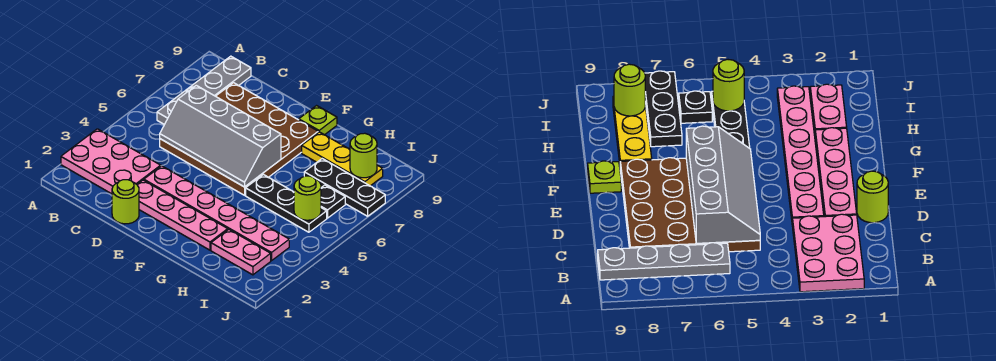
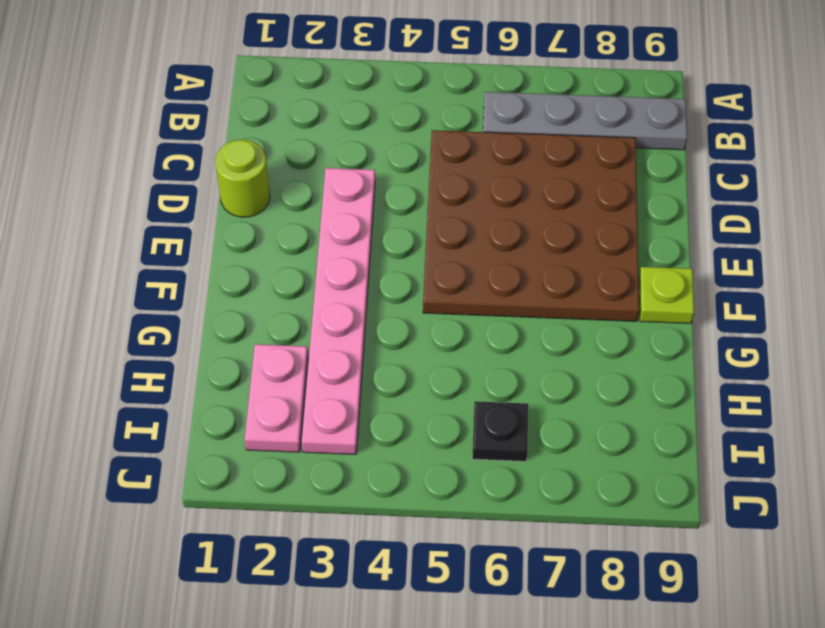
none -> pink plate A2:C3 level 1
none -> pink plate D2:G2 level 1
none -> black plate G5:I5 level 1

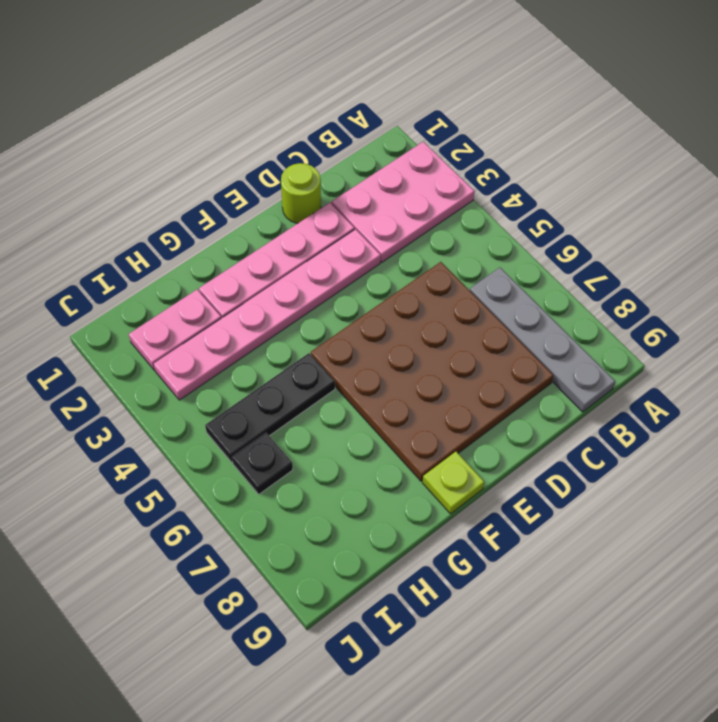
none -> yellow plate G8:I8 level 1
none -> black plate H7:J7 level 1
none -> grey slope C5:F6 level 2 top 6

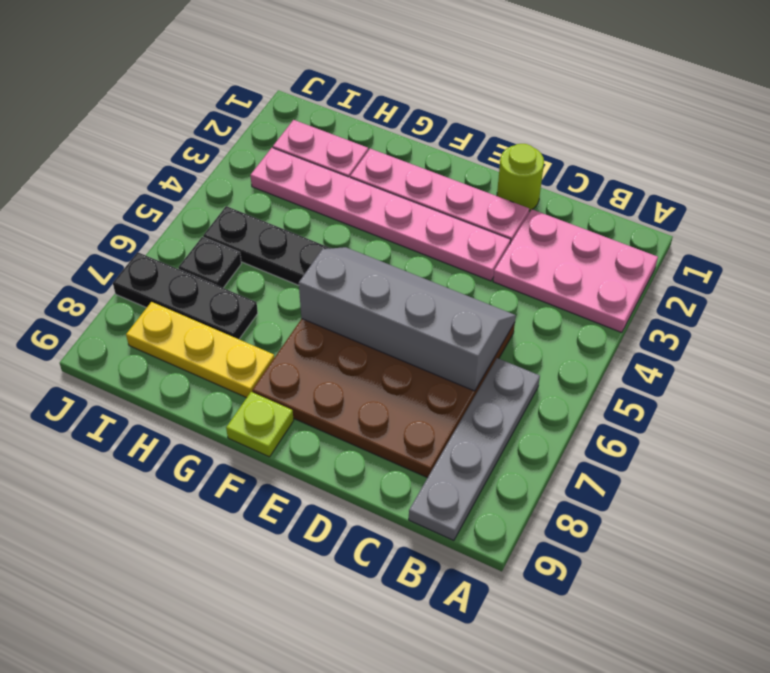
none -> lime round brick I5 level 2
none -> lime round brick I8 level 2

